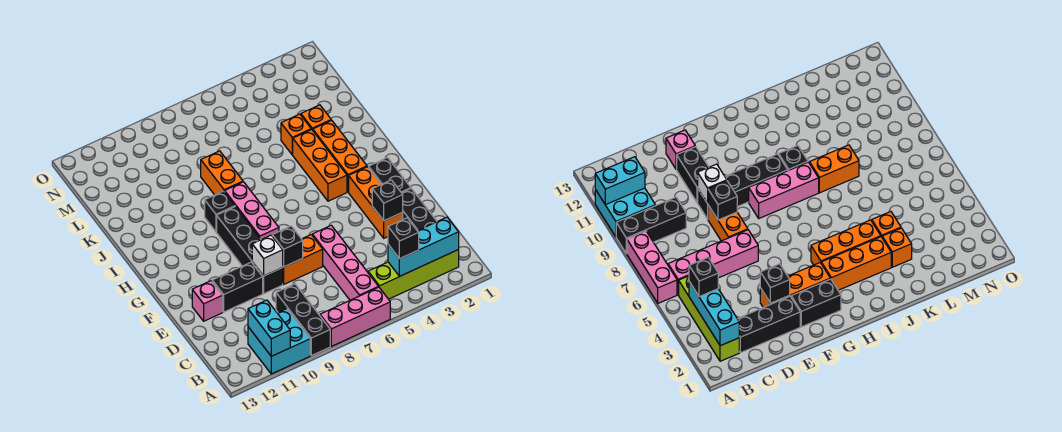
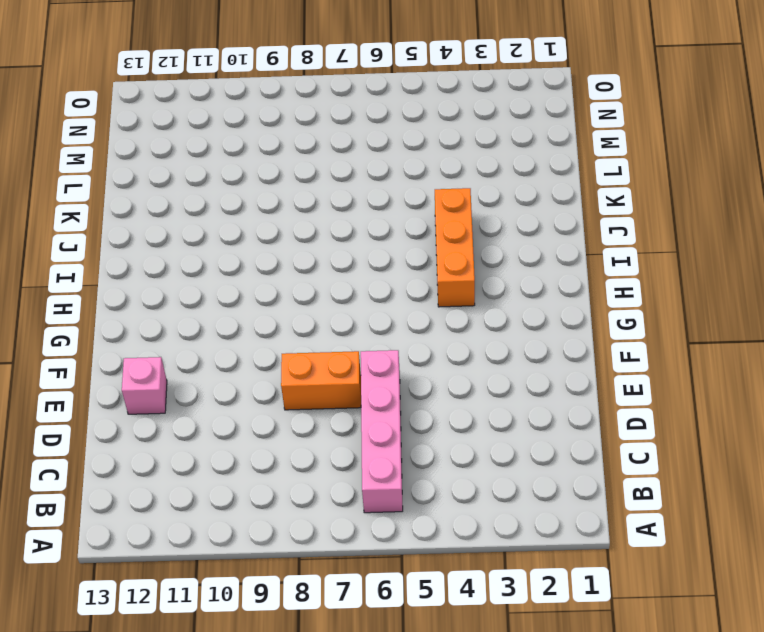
none -> pink brick A6:A8 level 1
none -> black brick A9:C9 level 1
none -> cyan brick A10:B11 level 1

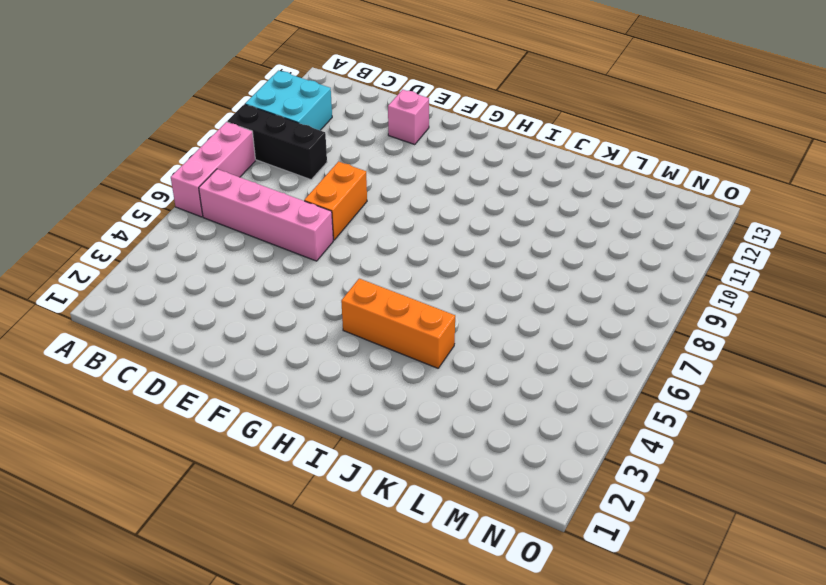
none -> lime brick B2:B5 level 1
none -> black brick C2:E2 level 1
none -> orange brick E3:G3 level 1

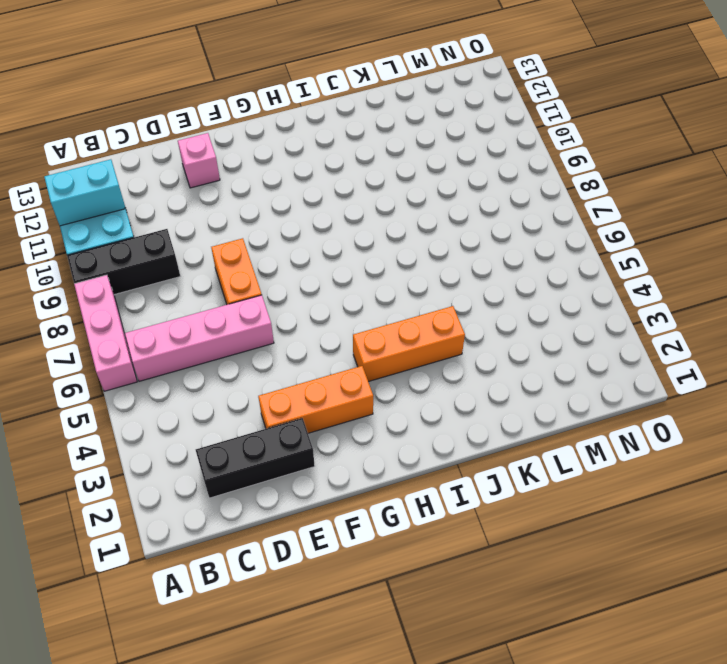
none -> lime brick B2:B5 level 1
none -> black brick E9:H9 level 1
none -> black brick E10:E11 level 1

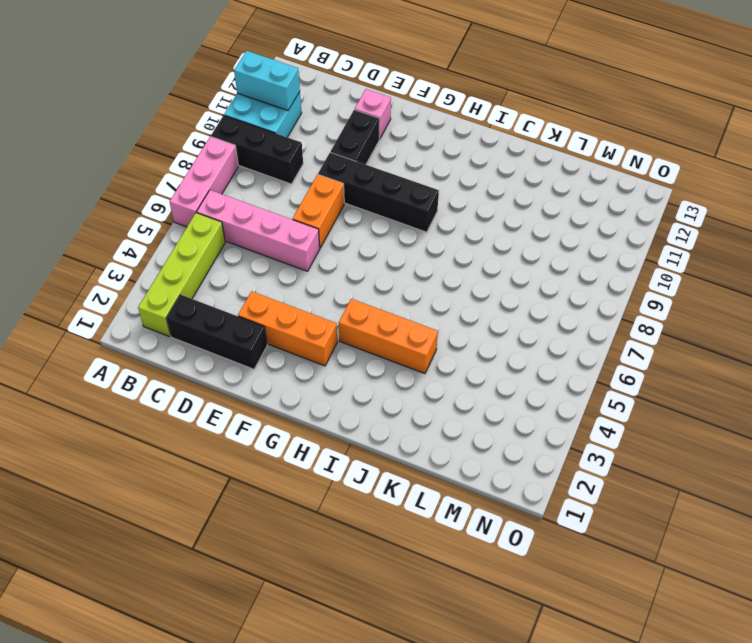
none -> black brick F2:G2 level 1
none -> pink brick G8:I8 level 1
none -> orange brick H3:J3 level 1

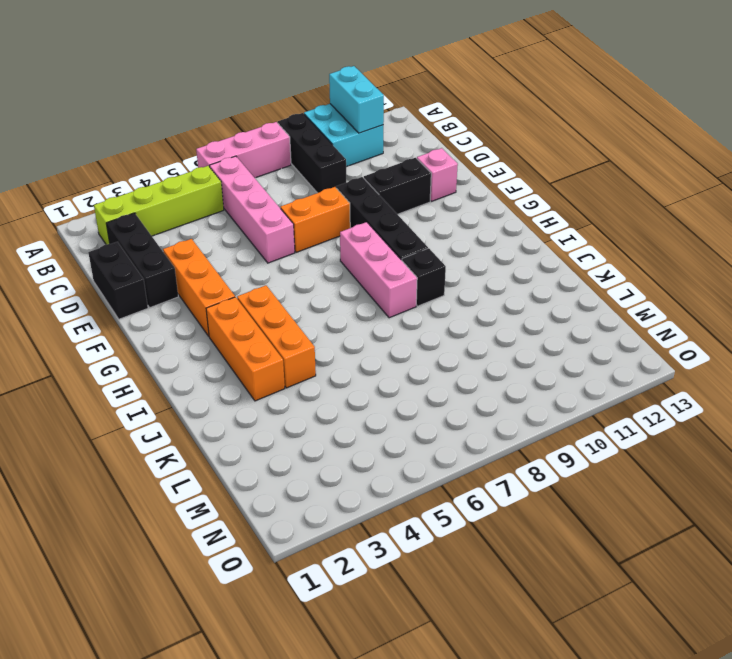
black brick D1:E1 level 1 -> black brick F2:G2 level 1
none -> orange brick J8:K8 level 1
none -> orange brick K3 level 1
none -> orange brick K4 level 1

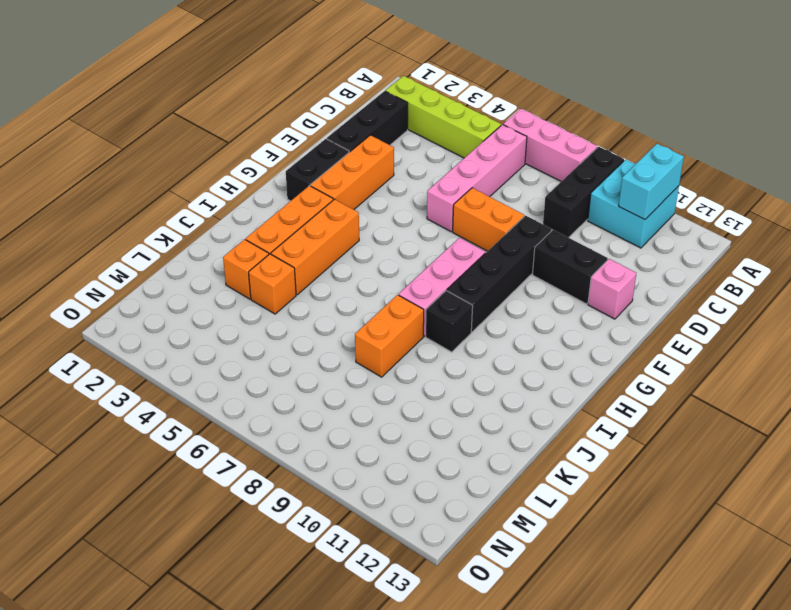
none -> cyan brick B2:B4 level 2
none -> black brick E3 level 2
none -> black brick E8 level 2

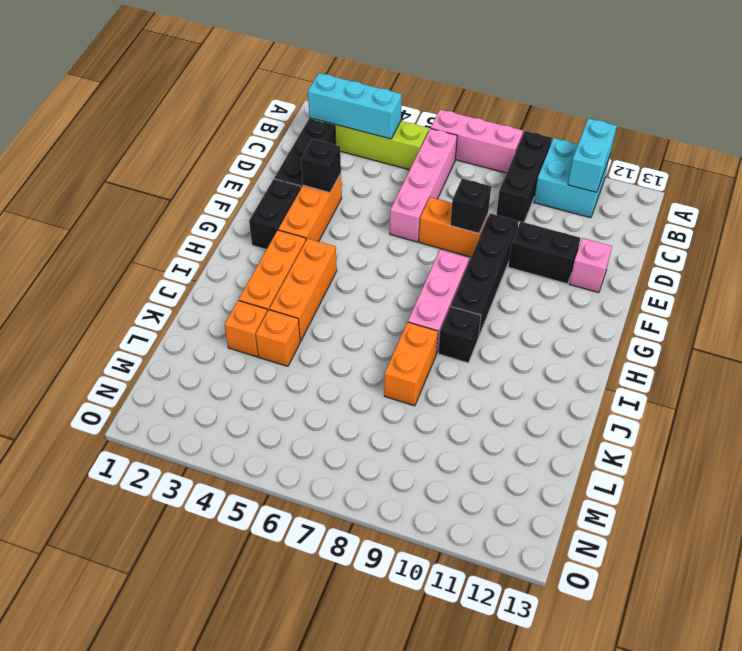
none -> white brick E9 level 2
none -> black brick B4 level 3

